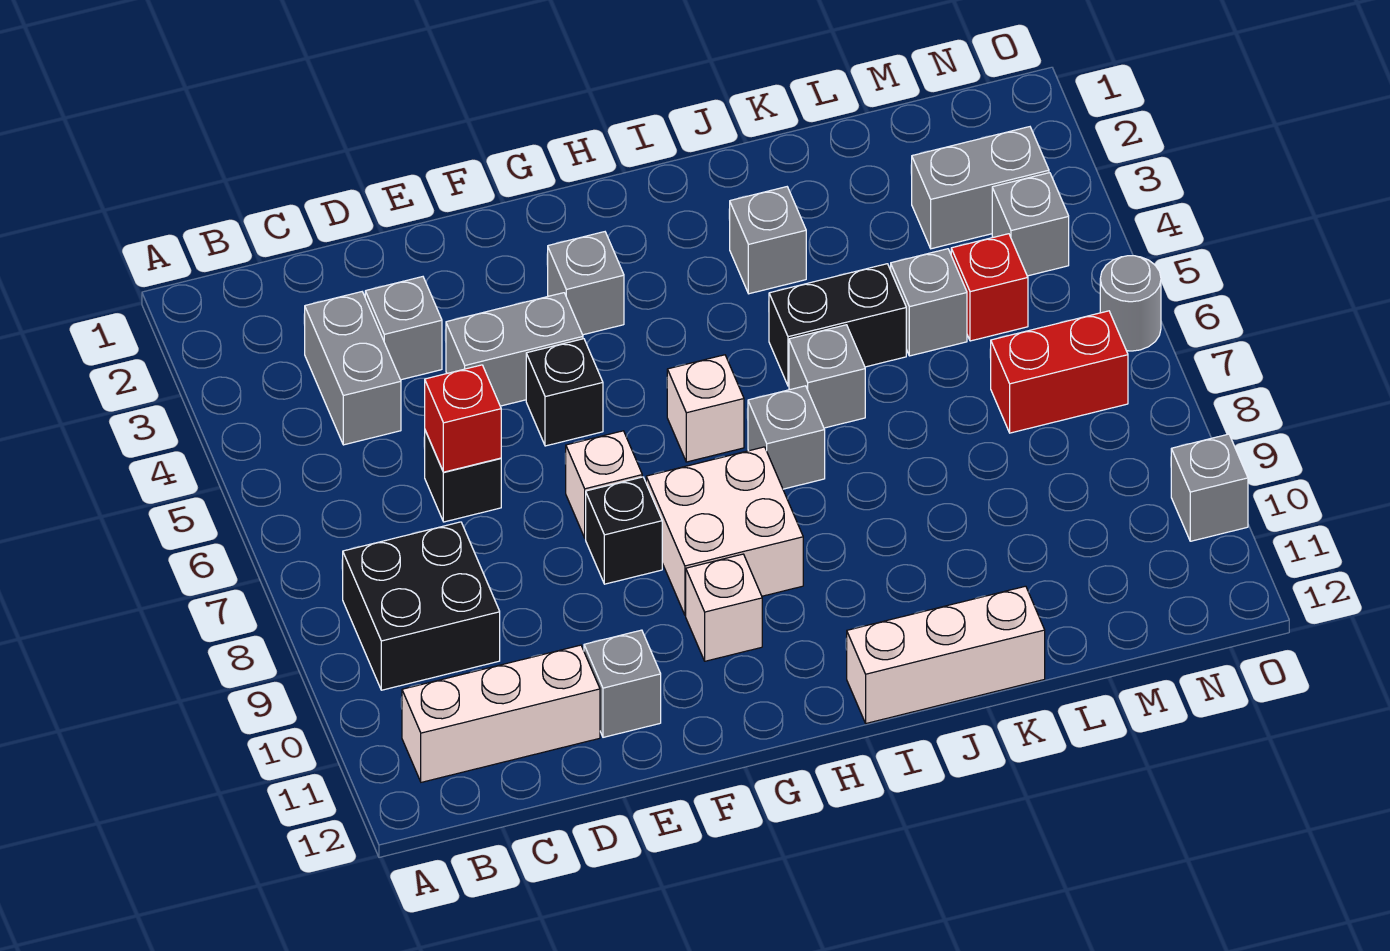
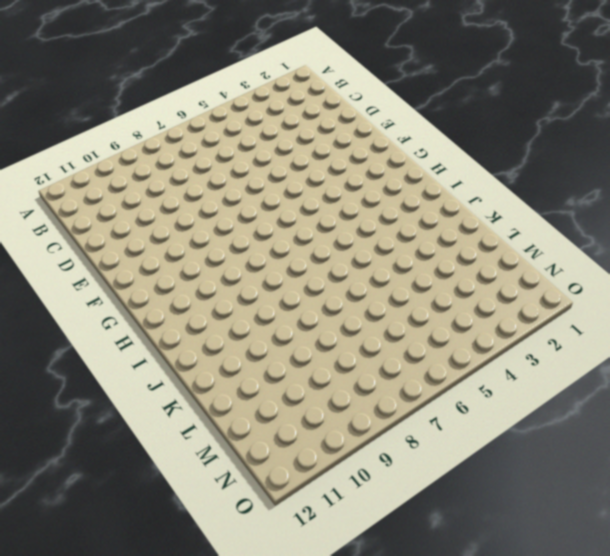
none -> black brick B8:C9 level 1
none -> white brick B11:D11 level 1
none -> grey brick C3:C4 level 1

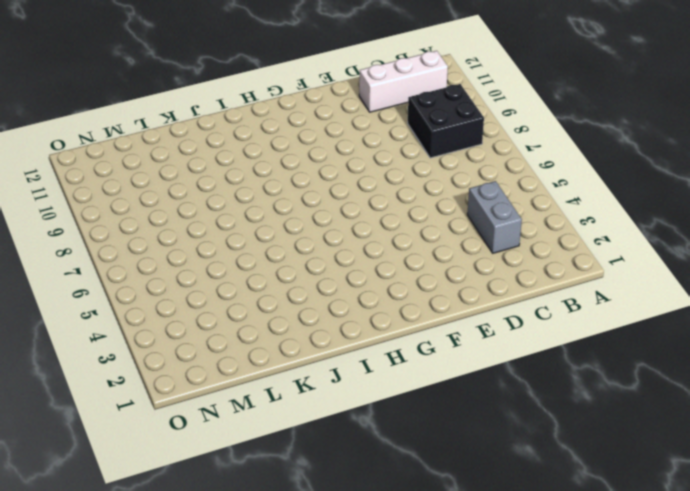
none -> grey brick D3 level 1
none -> black brick D6 level 1
none -> grey brick E4:F4 level 1

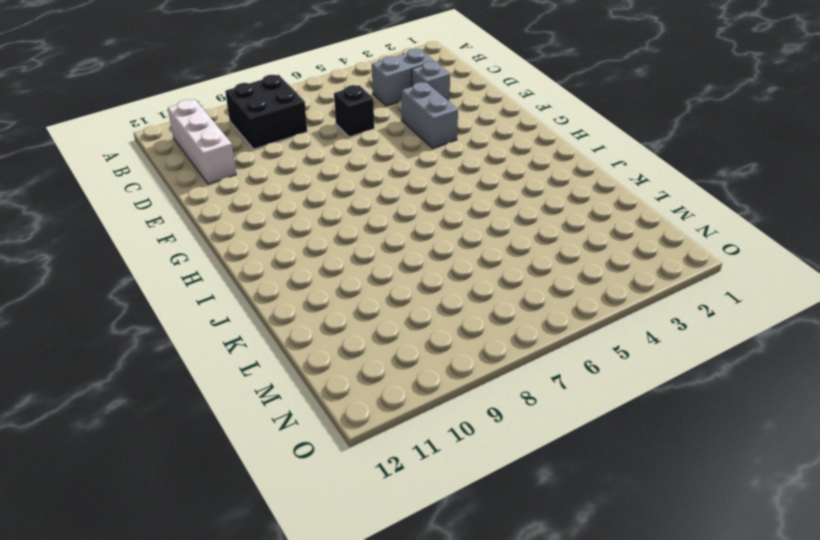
none -> grey brick E11 level 1
none -> black brick F5 level 1
none -> white brick F7 level 1

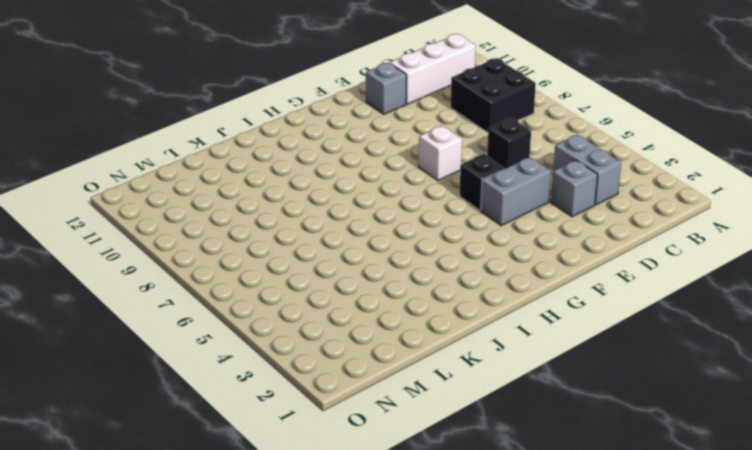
none -> black brick F8 level 1
none -> grey brick G3 level 1
none -> white brick G8:H9 level 1

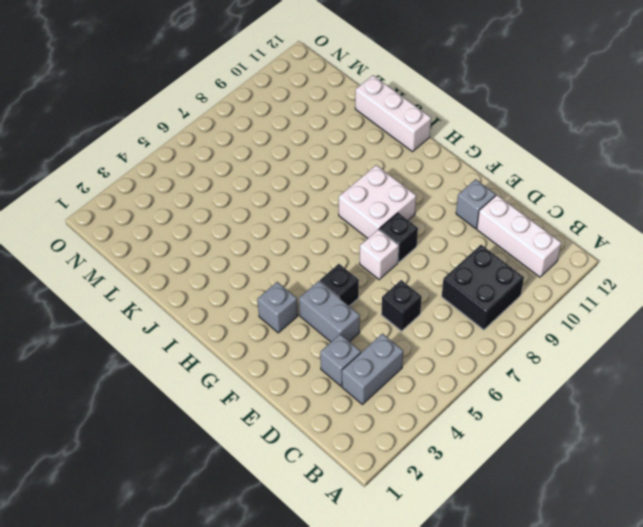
none -> white brick G10 level 1
none -> white brick H6 level 1
none -> grey brick I7 level 1

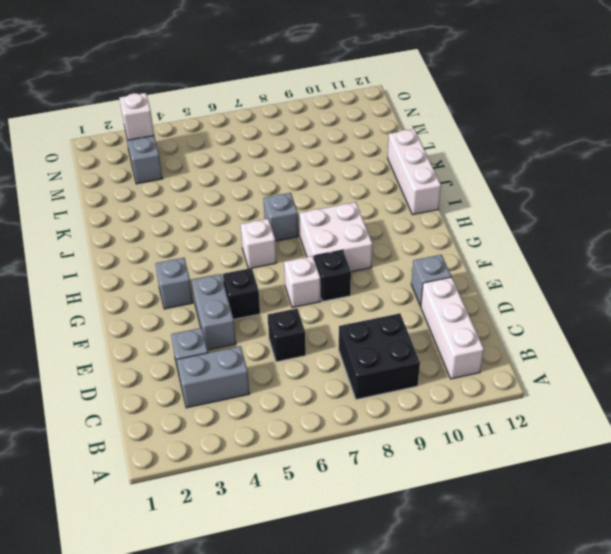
white brick N3 level 2 -> white brick G10 level 1
none -> grey brick J3 level 1
none -> black brick J5:K5 level 1
none -> grey brick J6 level 1

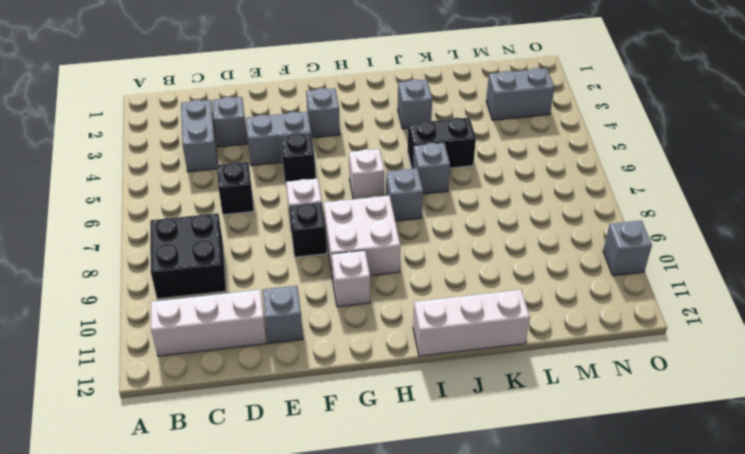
none -> grey brick L5 level 1
none -> red brick M5 level 1
none -> red brick M7:N7 level 1

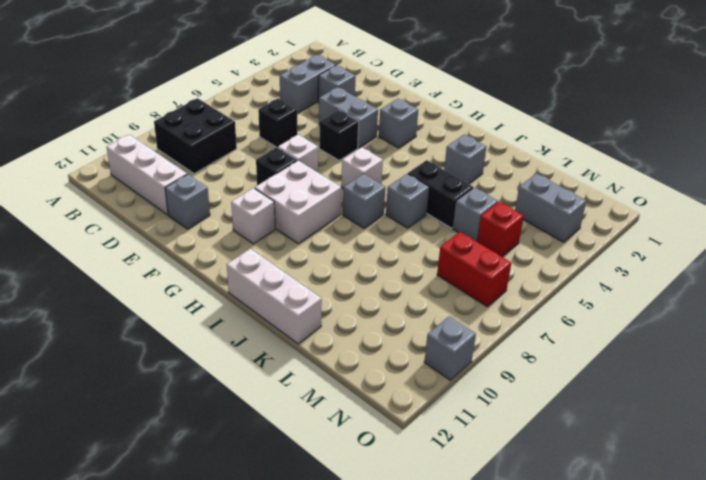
none -> grey brick N4 level 1
none -> grey round brick O6 level 1
none -> red brick D6 level 2

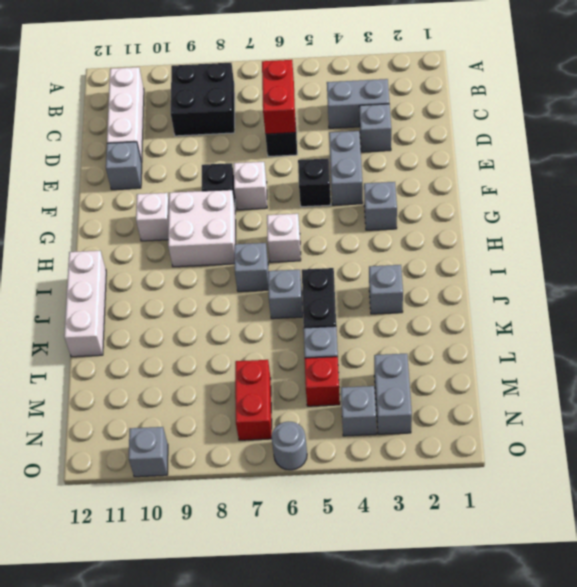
red brick C6:D6 level 2 -> red brick D6 level 2

